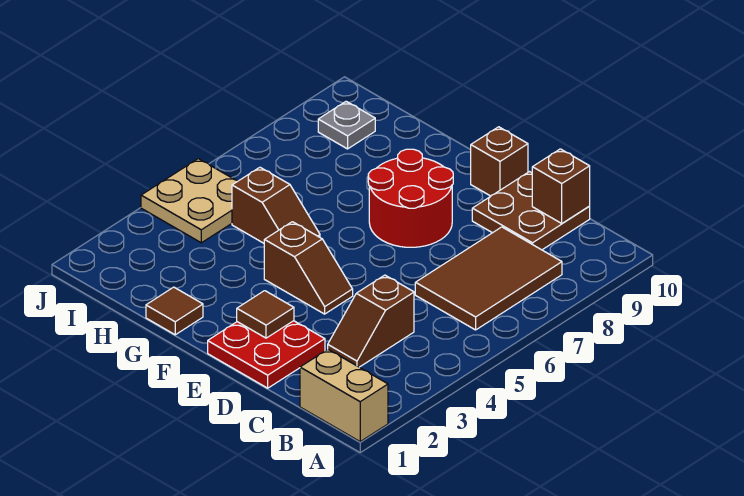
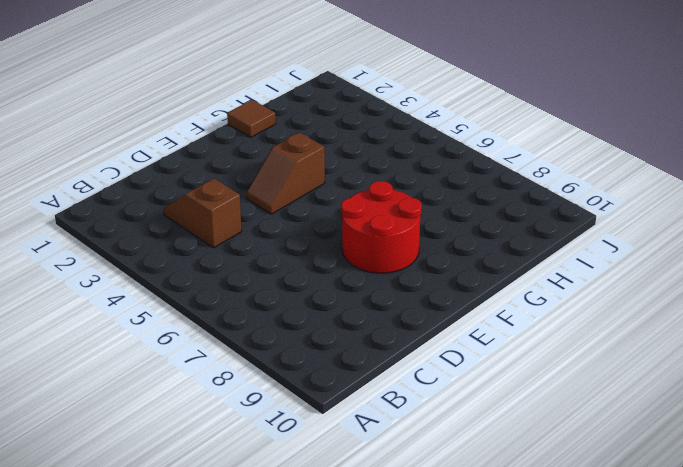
none -> tan brick A1:B1 level 1
none -> brown tile B6:C8 level 1
none -> brown plate C9:D10 level 1

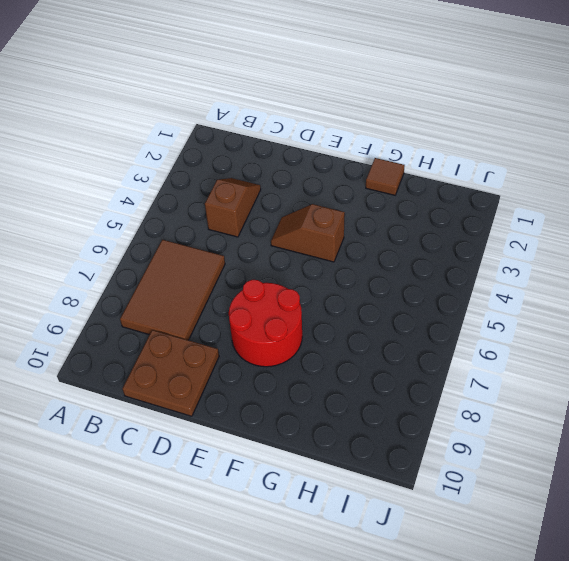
none -> tan brick A1:B1 level 1
none -> red plate D1:E2 level 1
none -> brown brick E10 level 1

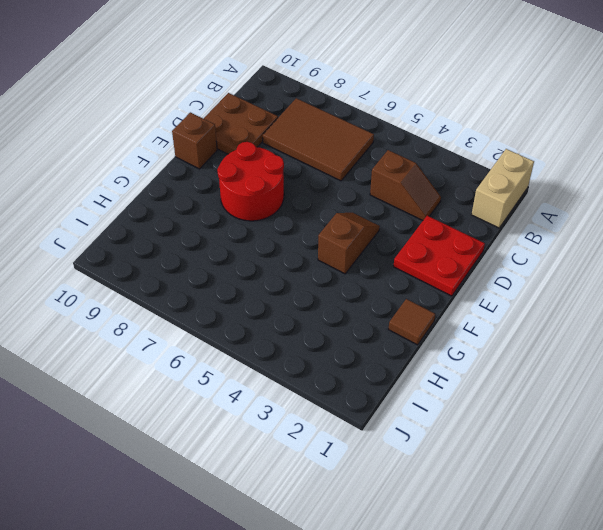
none -> brown slope G5:H5 level 1 top H
none -> tan plate I4:J5 level 1
none -> grey plate I9 level 1

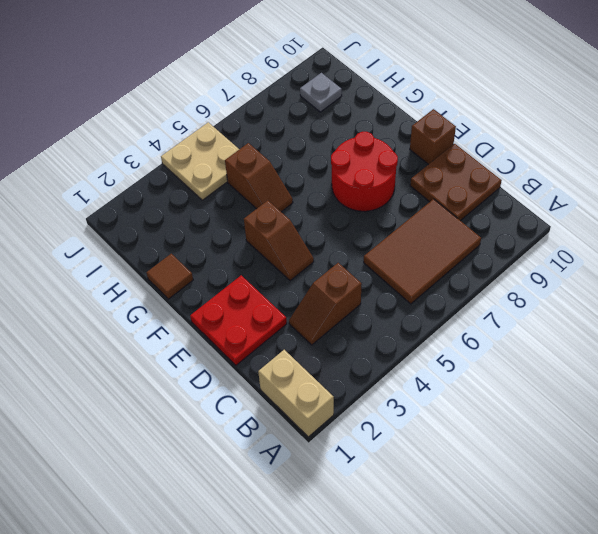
none -> brown brick C10 level 2
none -> brown tile E2 level 2

